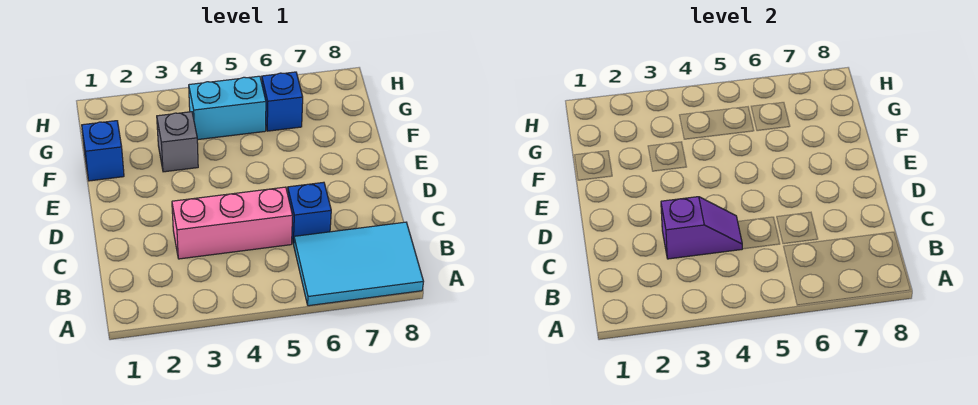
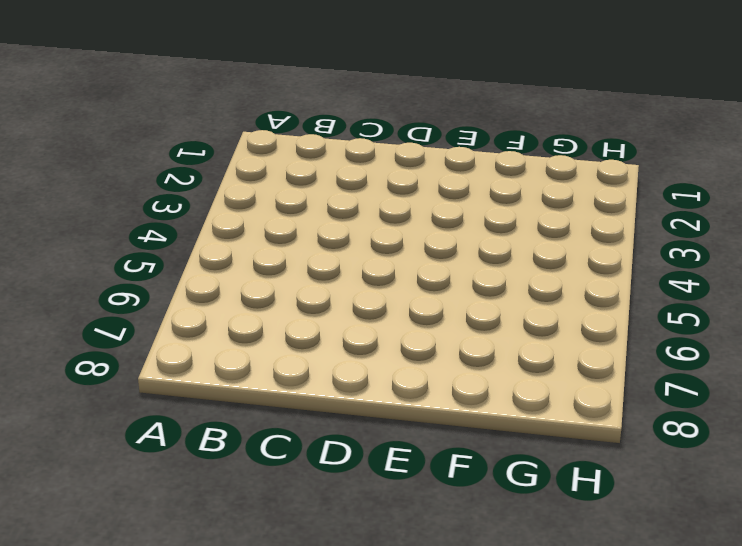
none -> cyan tile A6:B8 level 1
none -> pink brick C3:C5 level 1

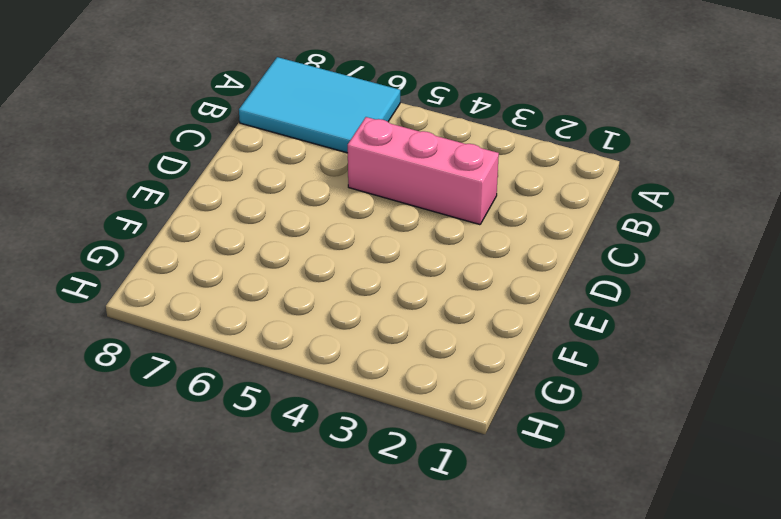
none -> blue brick C6 level 1
none -> blue brick F1 level 1

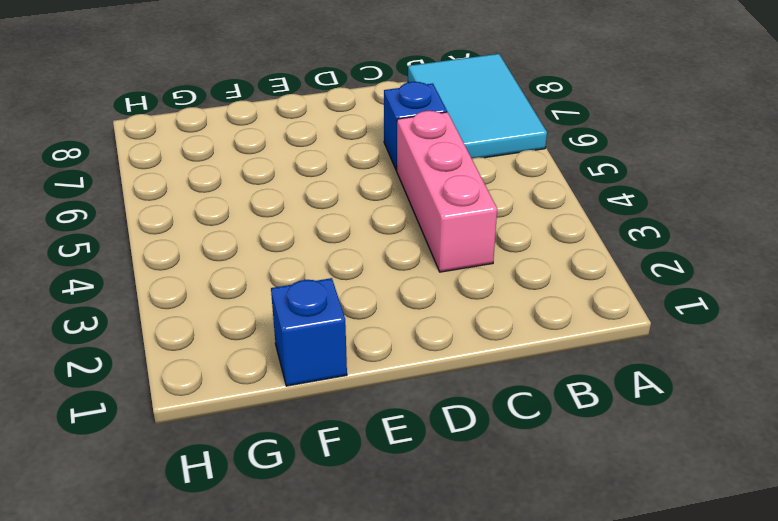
none -> grey brick F3 level 1
none -> cyan brick G4:G5 level 1

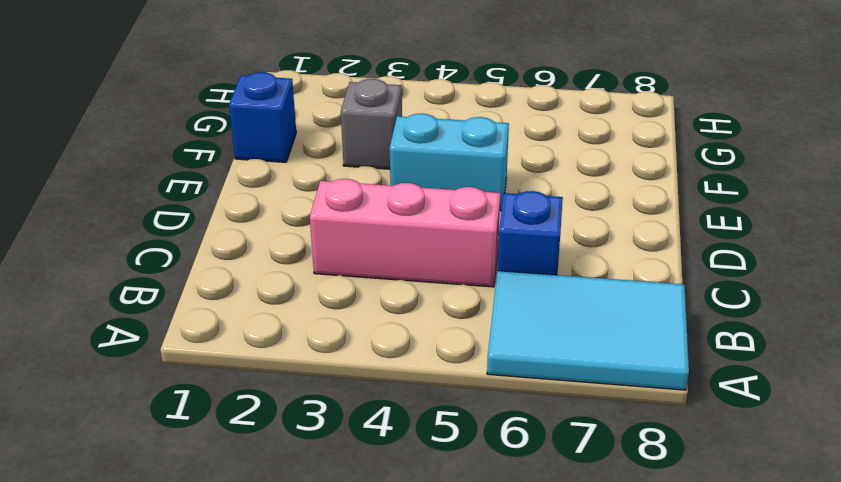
cyan brick E4:E5 level 1 -> cyan brick G4:G5 level 1
none -> blue brick G6 level 1
none -> purple slope C3:C4 level 2 top 3

